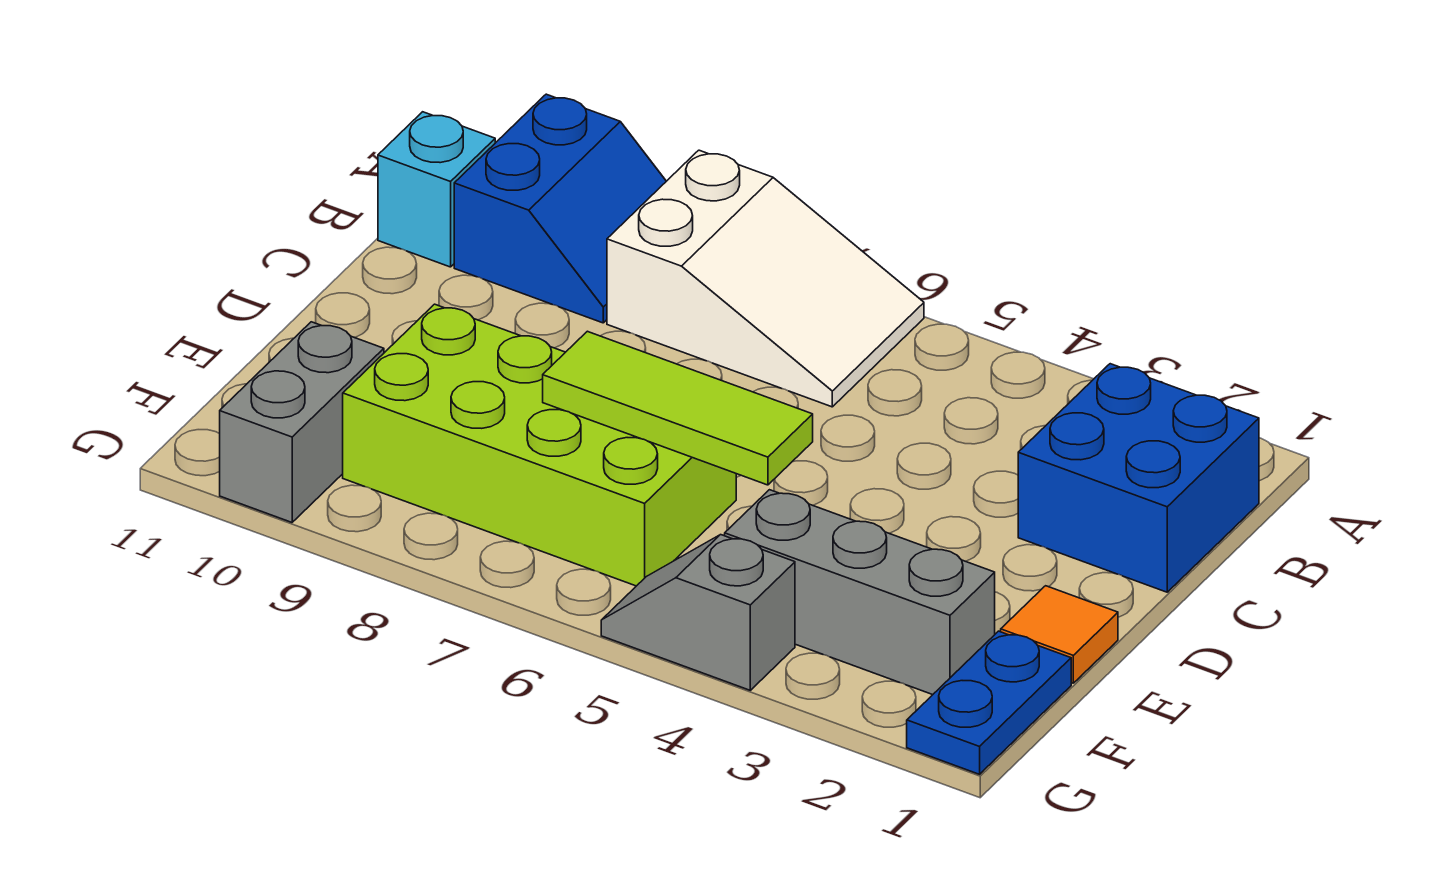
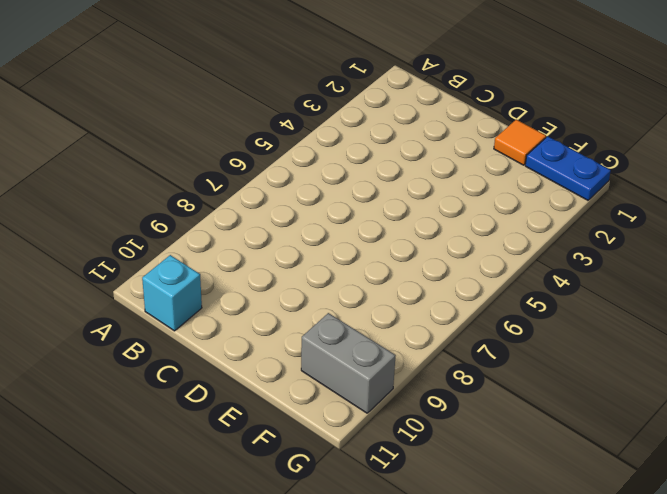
none -> white slope A6:B8 level 1 top 8
none -> blue slope A9:B10 level 1 top 10

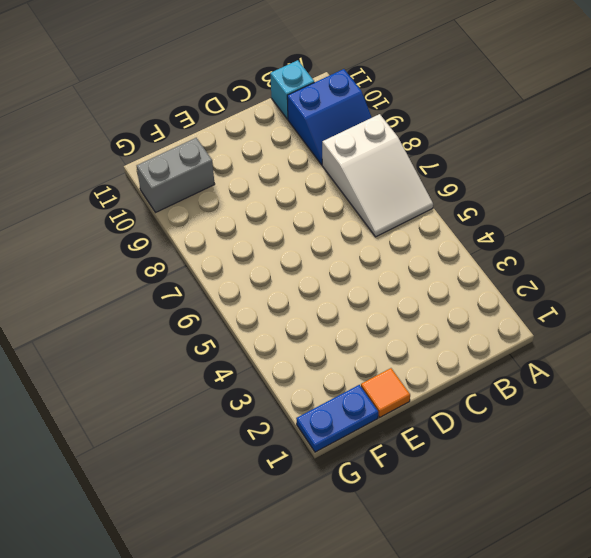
none -> blue brick B1:C2 level 1
none -> lime brick E6:F9 level 1

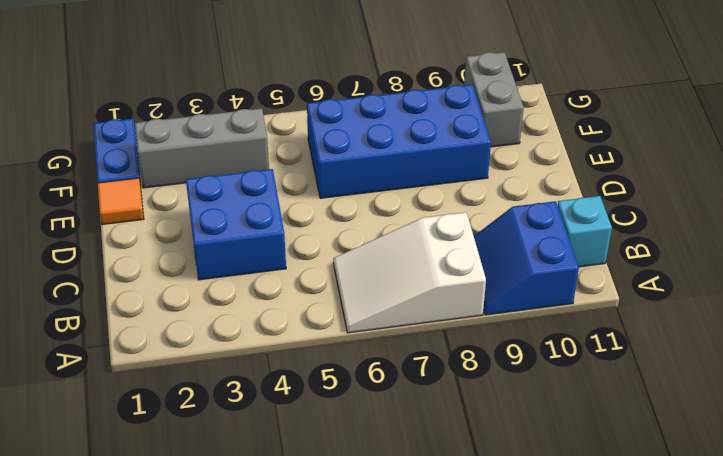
blue brick C3:D4 level 1 -> blue brick B1:C2 level 1
blue brick E6:F9 level 1 -> lime brick E6:F9 level 1
none -> grey slope G4:G5 level 1 top 4
none -> lime tile E5:E7 level 2

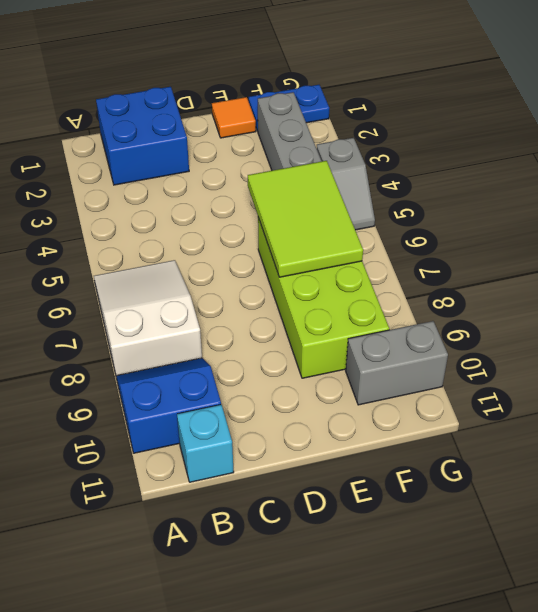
lime tile E5:F7 level 2 -> lime tile E5:E7 level 2

